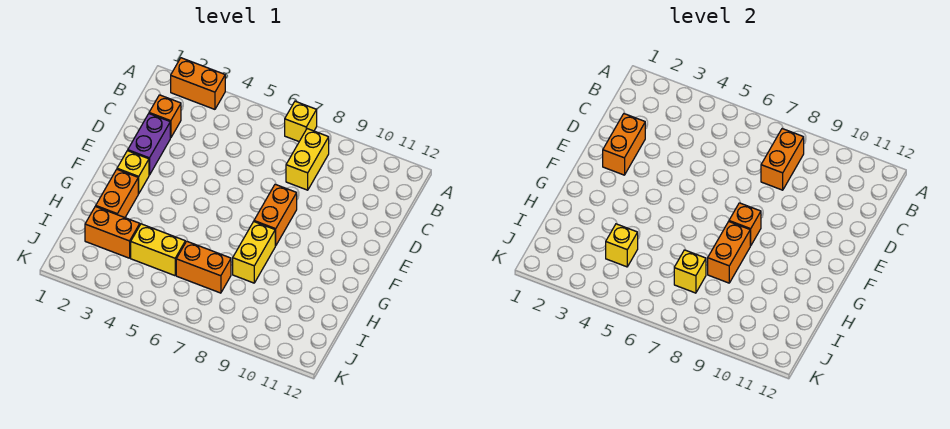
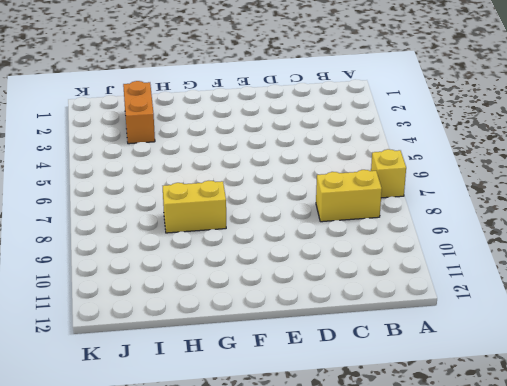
none -> orange brick A2:A3 level 1
none -> orange brick C2 level 1
none -> purple brick D2:E2 level 1

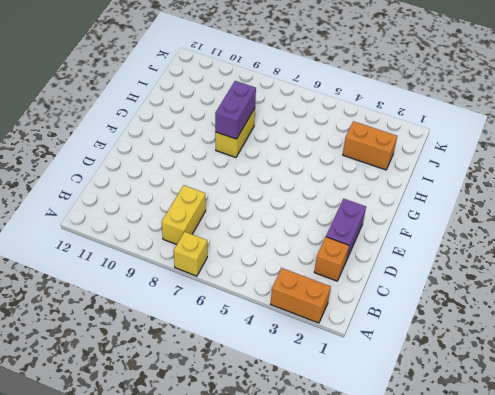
purple brick G8:H8 level 2 -> orange brick G8:H8 level 2
none -> orange brick E8:F8 level 1
none -> yellow brick F2 level 1
none -> orange brick G2:H2 level 1

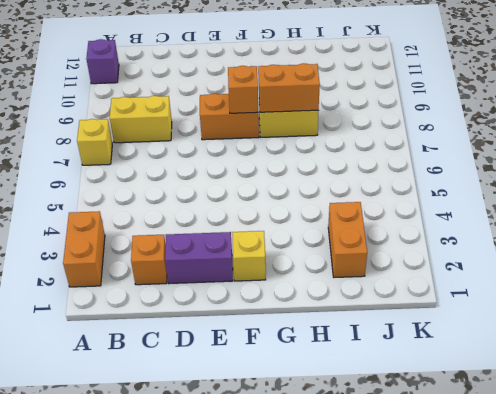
purple brick A11 level 1 -> none
none -> orange brick G2:H2 level 1
none -> yellow brick I4:I5 level 1
none -> orange brick I6:I7 level 1

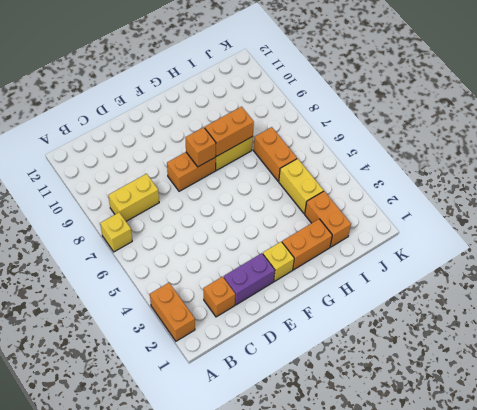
none -> orange brick B8:C8 level 2
none -> orange brick D2:E2 level 2
none -> yellow brick I4 level 2

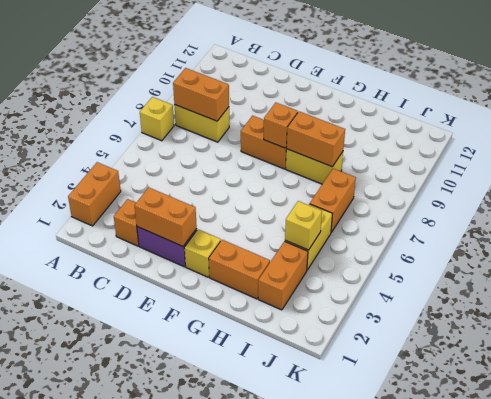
none -> yellow brick I7 level 2

